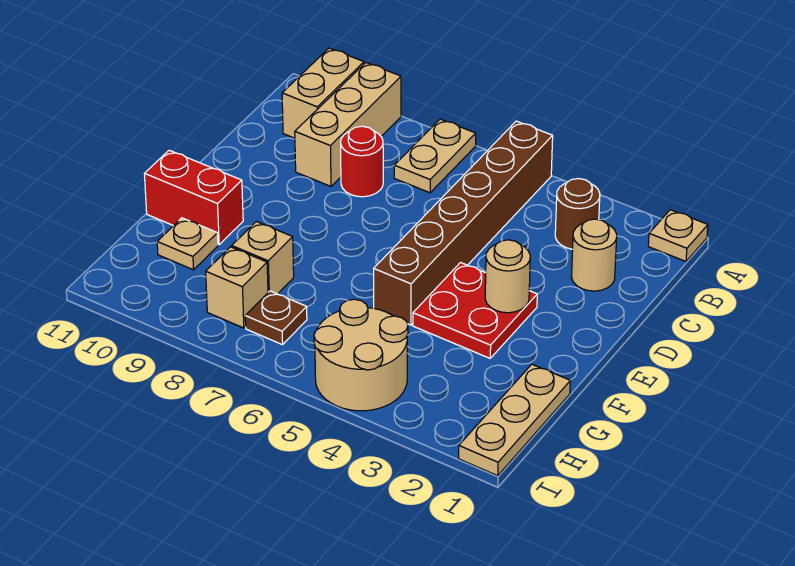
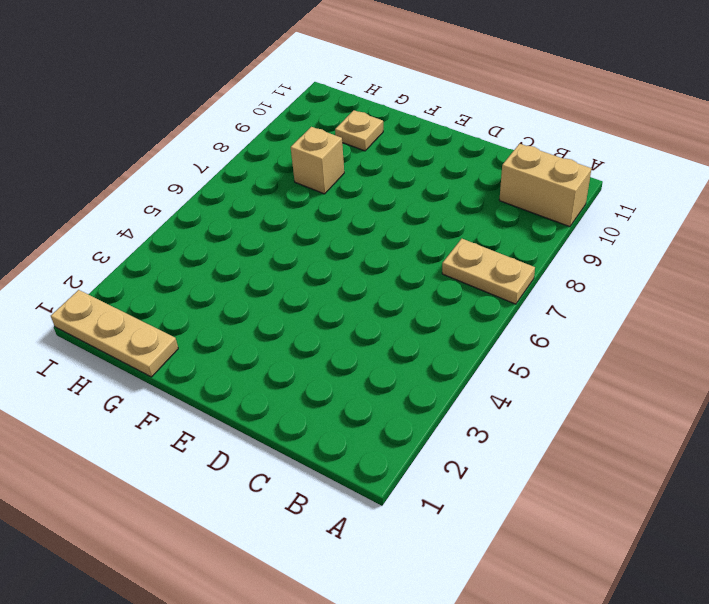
none -> tan plate A1 level 1
none -> brown brick A5:F5 level 1
none -> tan brick A9:C9 level 1

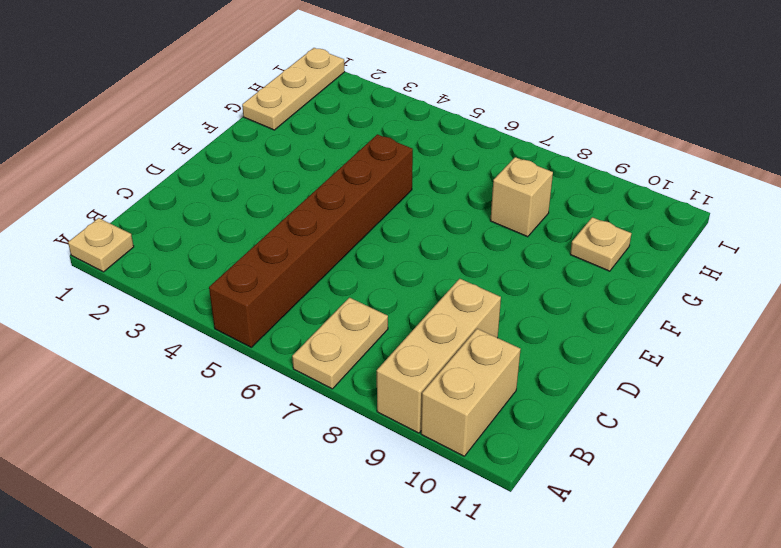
none -> brown round brick B3 level 1
none -> tan round brick C2 level 1
none -> red round brick C8 level 1

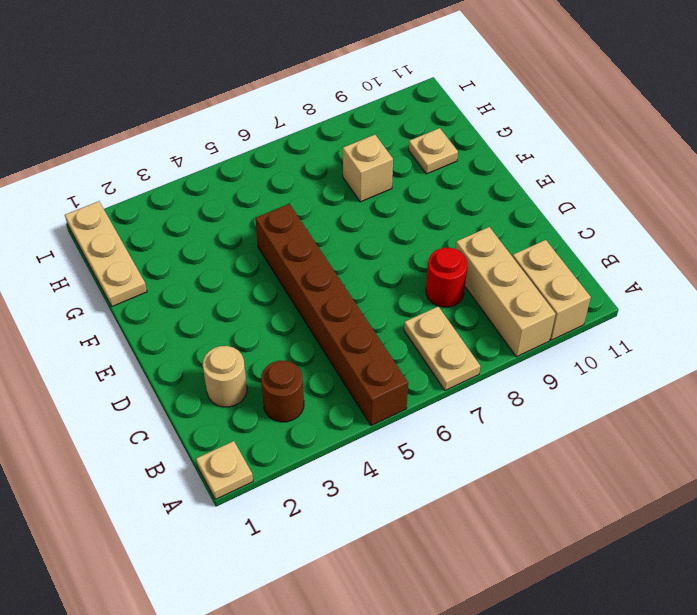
none -> red plate E3:F4 level 1
none -> red brick F10:F11 level 1
none -> tan round brick H4:I5 level 1

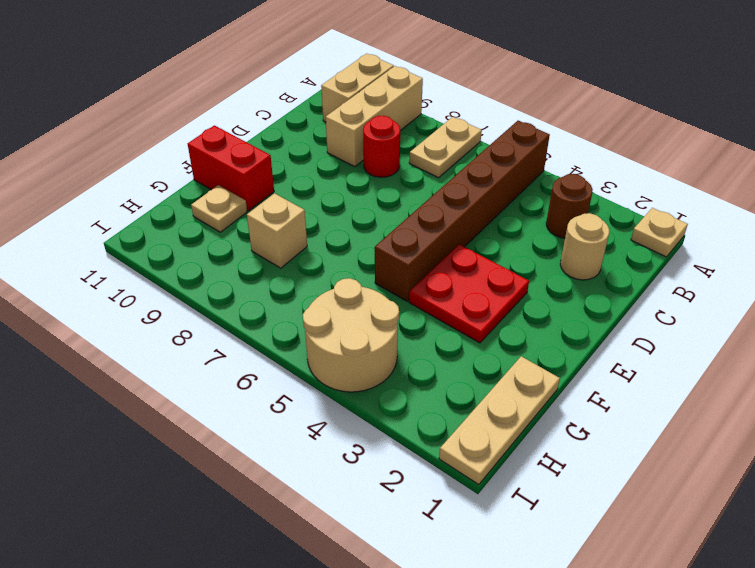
none -> brown plate H7 level 1
none -> tan brick H8 level 1
none -> tan round brick E3 level 2

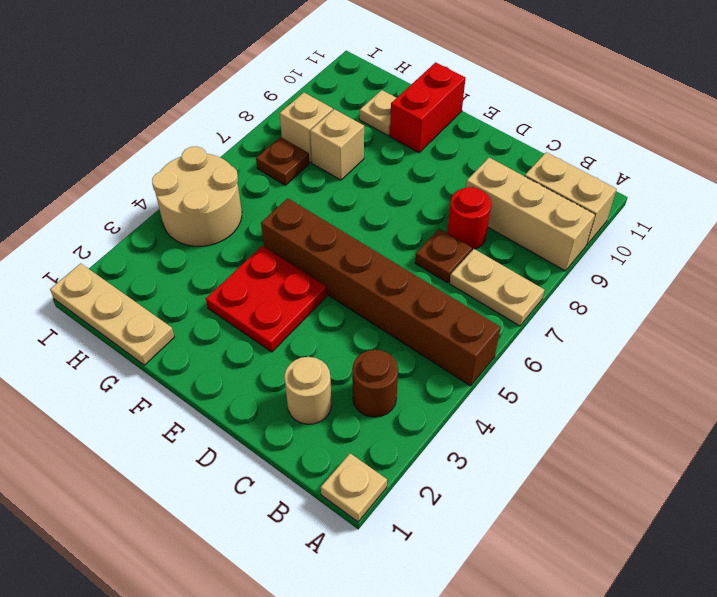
brown plate C7 level 1 -> none
none -> tan round brick E3 level 2

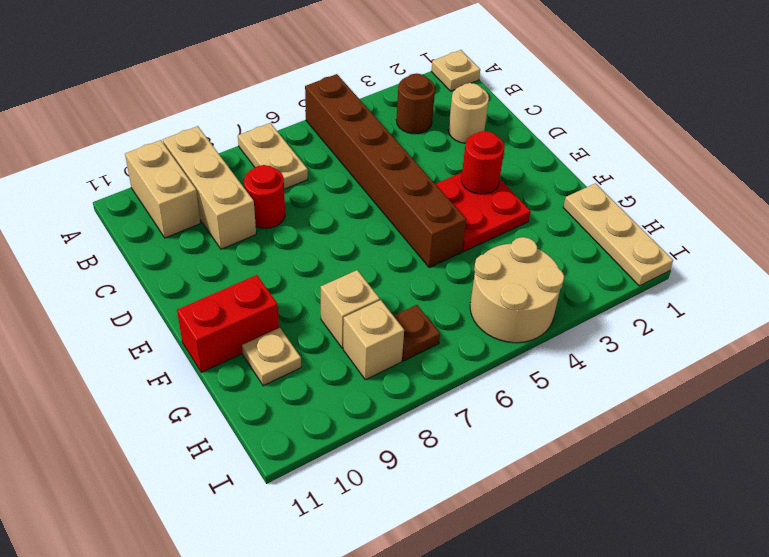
red round brick E3 level 2 -> tan round brick E3 level 2

